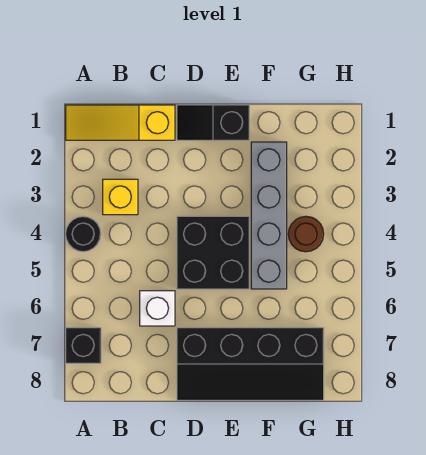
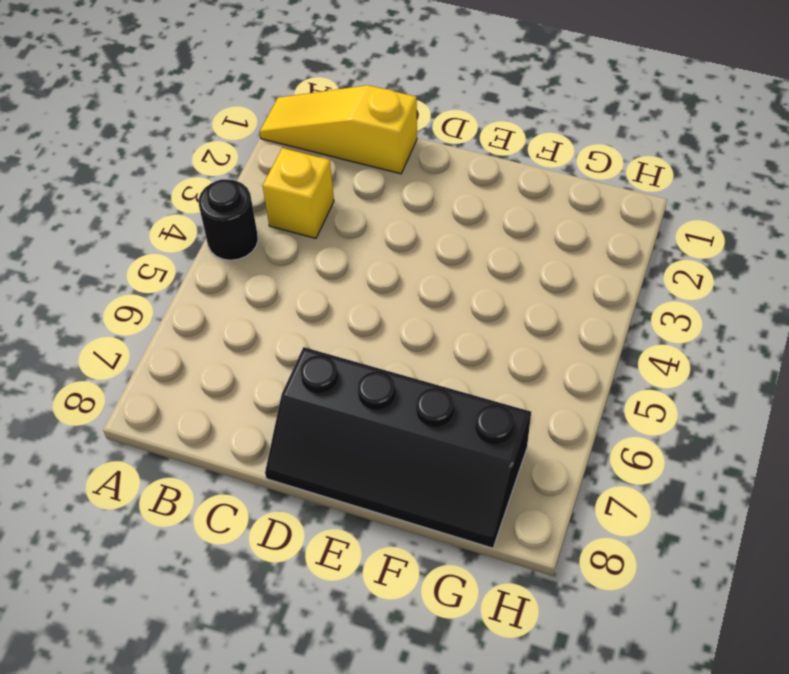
none -> black brick A7 level 1
none -> white brick C6 level 1

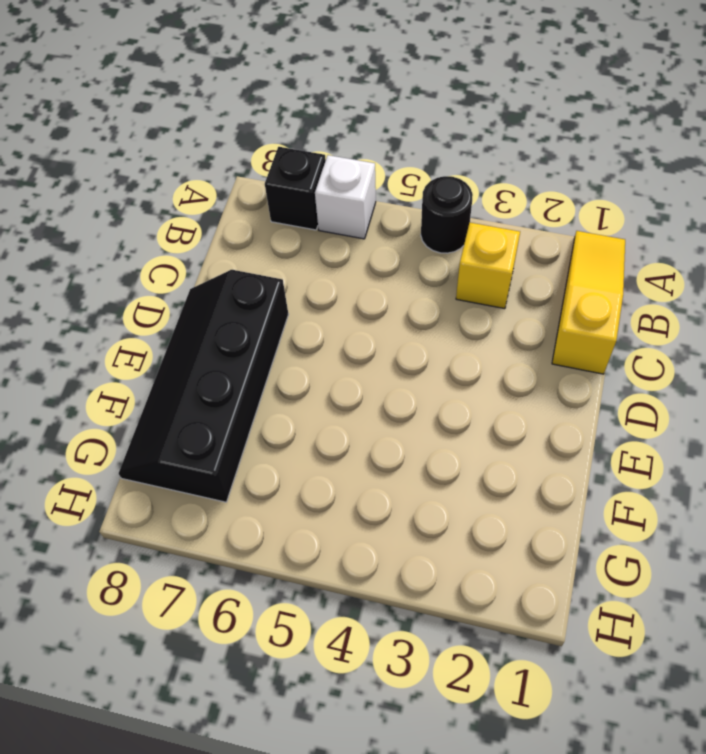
white brick A6 level 1 -> white brick C6 level 1
none -> black slope D1:E1 level 1 top E
none -> black brick D4:E5 level 1

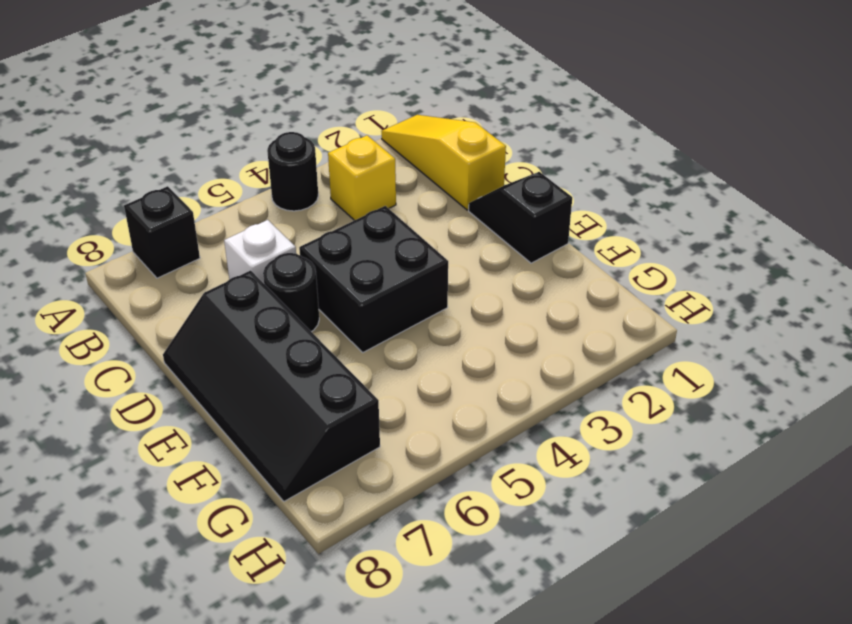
black round brick D6 level 1 -> none
none -> grey brick F2:F5 level 1
none -> brown round brick G4 level 1

